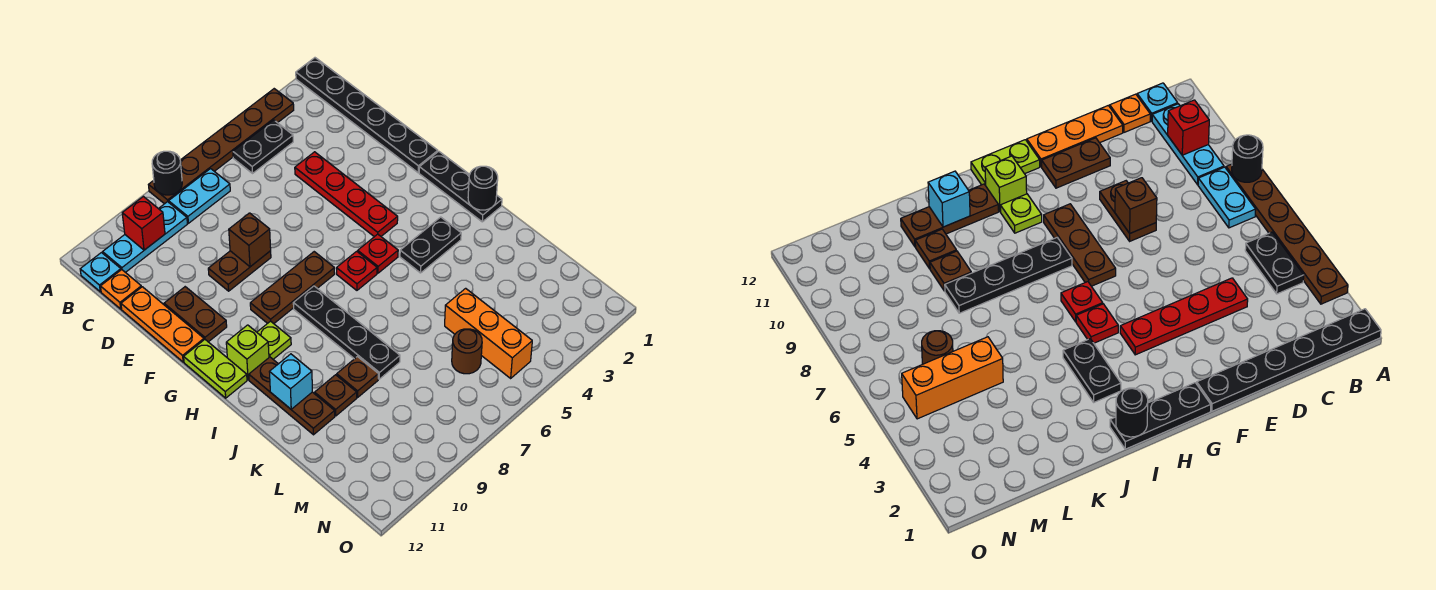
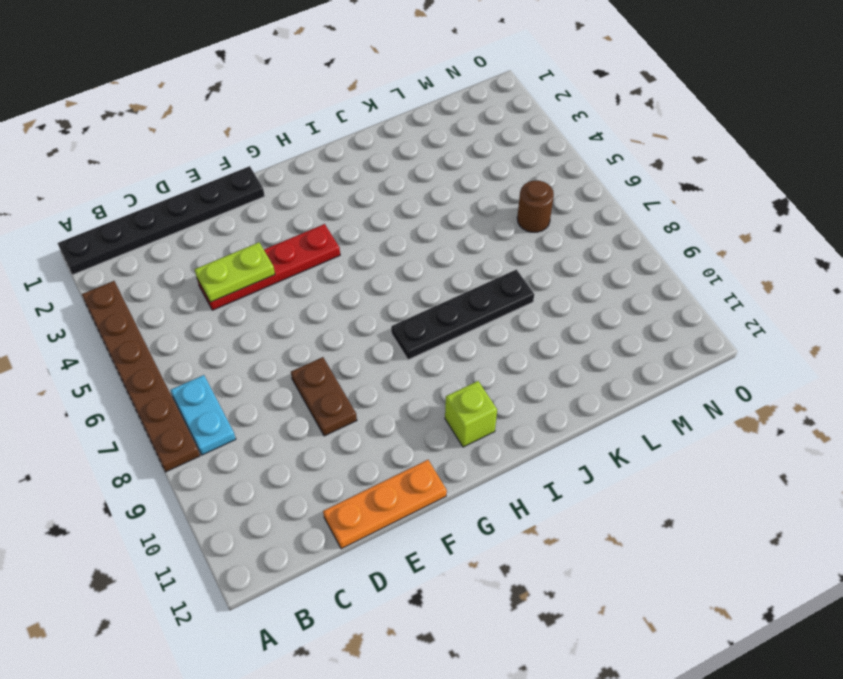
lime plate D4:E4 level 2 -> lime plate G12:H12 level 1
none -> black plate B4:B5 level 1
none -> cyan plate B9:B11 level 1
none -> cyan plate B12 level 1
none -> orange plate C12 level 1

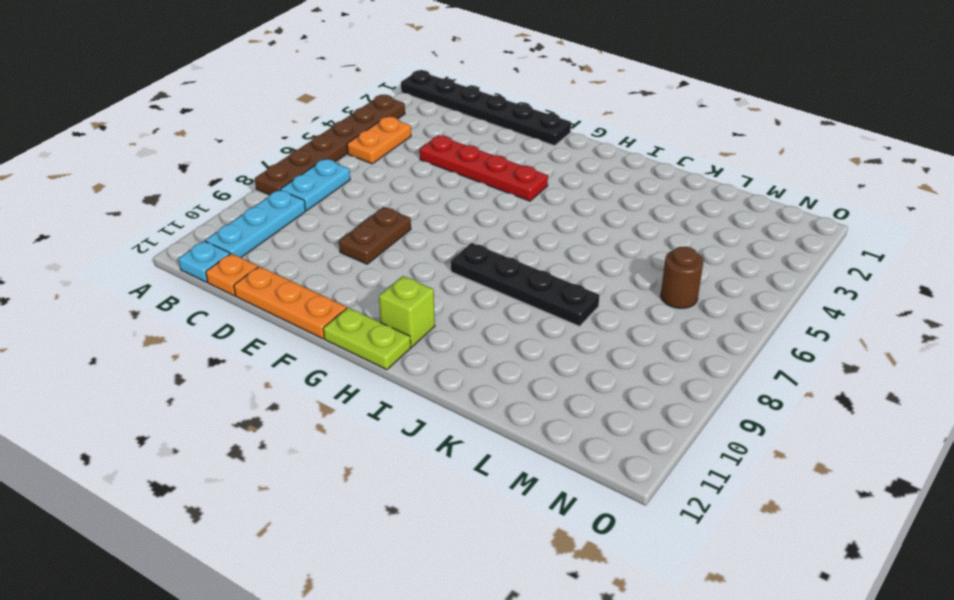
orange plate B4:B5 level 1 -> black plate B4:B5 level 1
none -> brown plate E11:F11 level 1
none -> black plate G1:I1 level 1
none -> brown plate G7:G9 level 1
none -> red plate H5 level 1

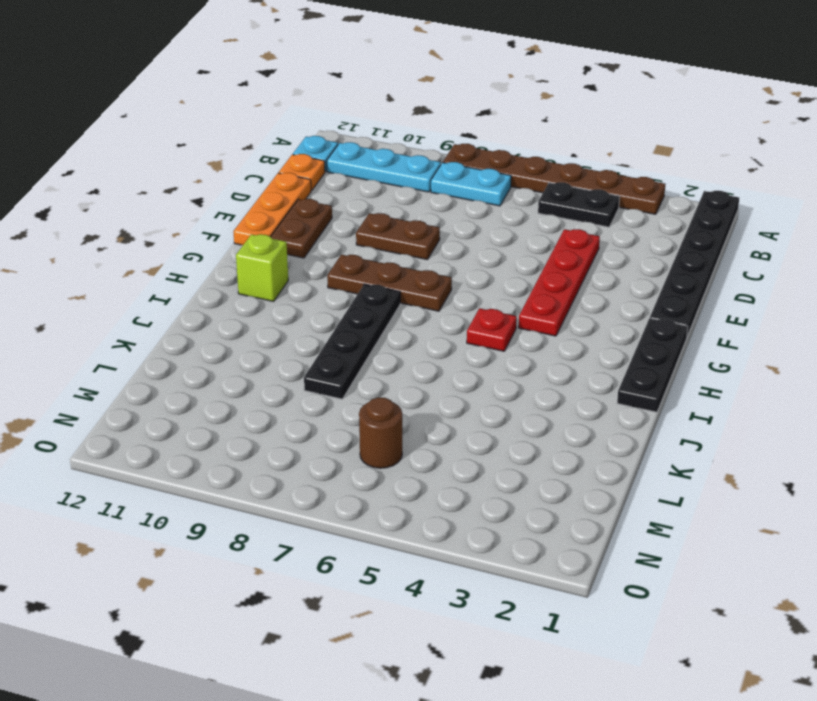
none -> lime plate G12:H12 level 1
none -> red plate H6 level 1
none -> lime plate H10 level 1
none -> black plate I3:I4 level 1

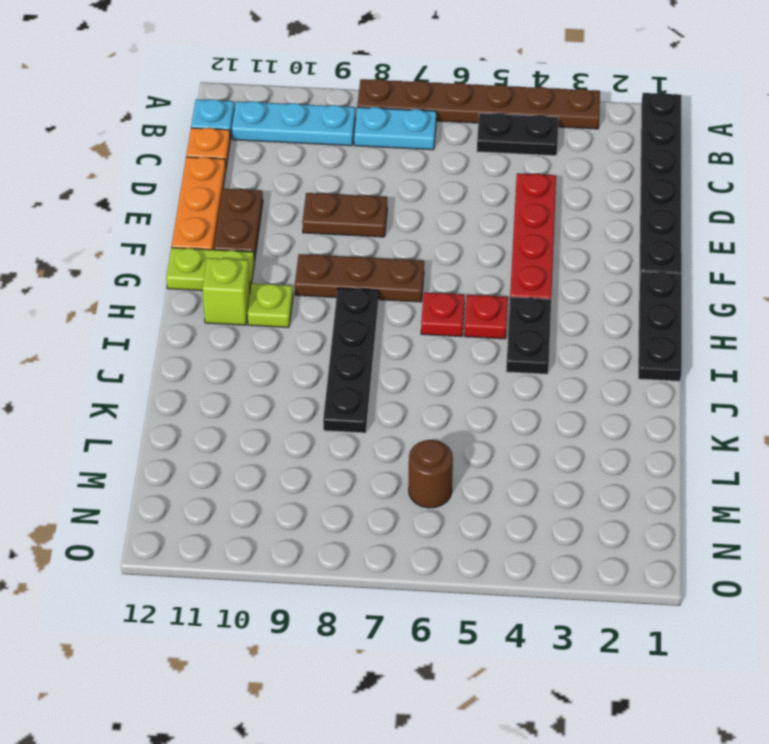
lime plate G11:G12 level 1 -> lime plate G12:H12 level 1
black plate H4:I4 level 1 -> black plate I3:I4 level 1
none -> brown plate I11:K11 level 1
none -> brown plate K9 level 1
none -> brown plate K10 level 1
none -> orange brick L5:N5 level 1

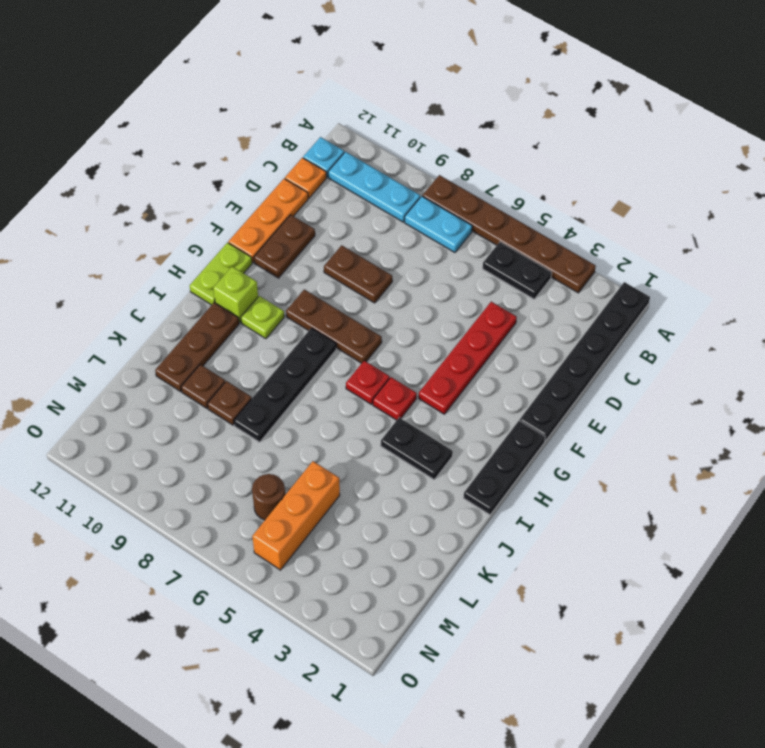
none -> black round brick A8 level 2
none -> red brick B10 level 2
none -> brown brick E8 level 2
none -> black round brick I1 level 2

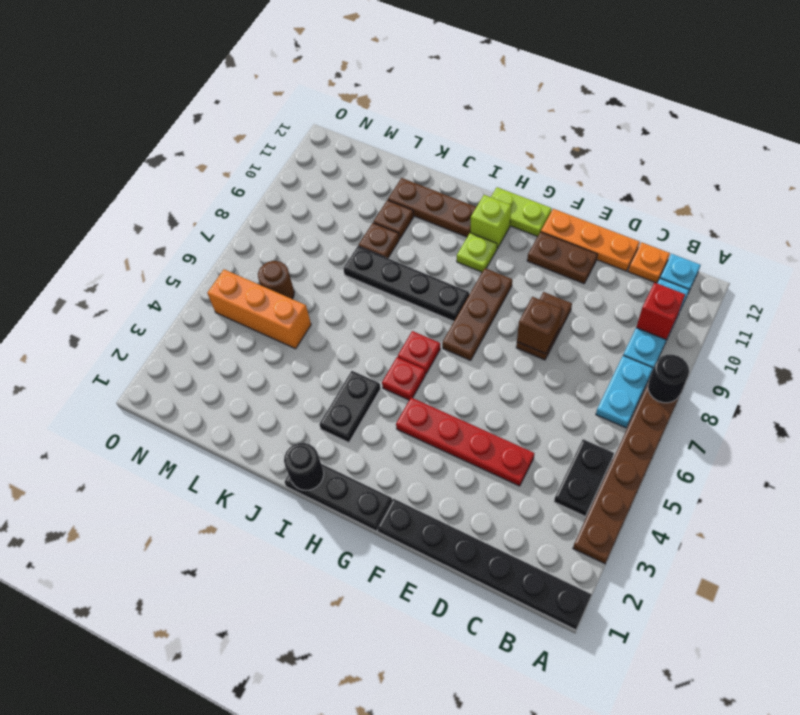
none -> cyan brick J11 level 2

